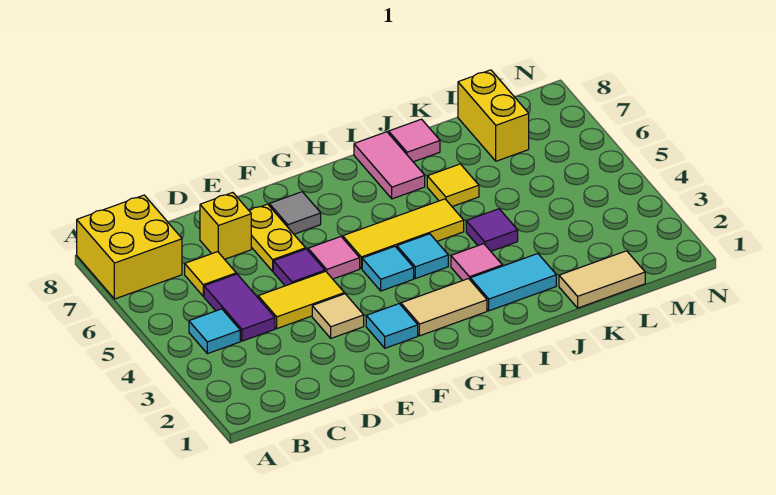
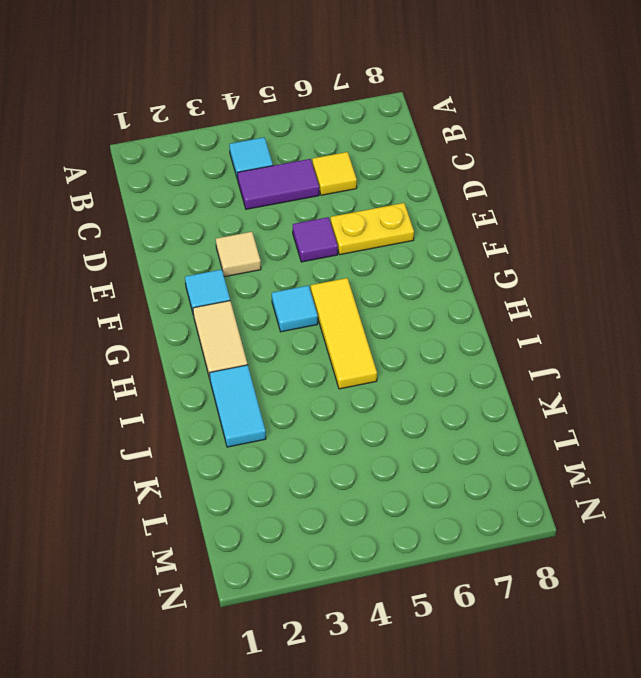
none -> yellow brick A7:B8 level 1
none -> yellow tile D4:E4 level 1
none -> yellow brick D7 level 1

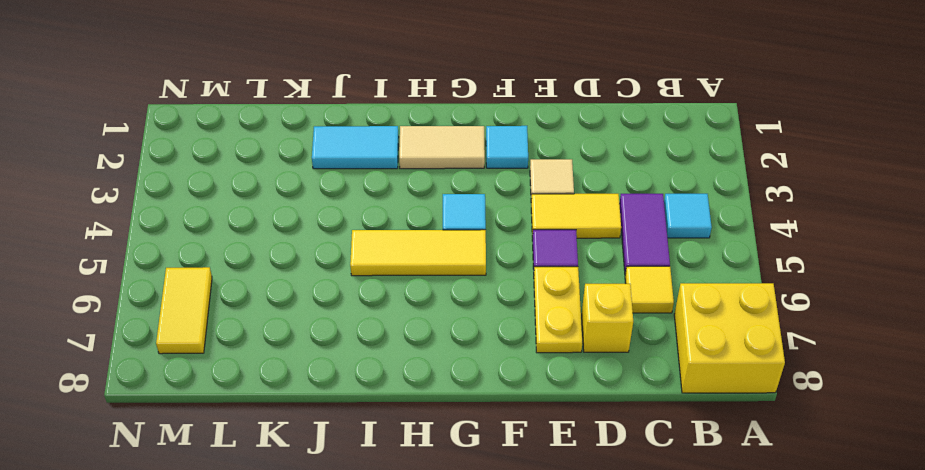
yellow tile M6:M7 level 1 -> none
none -> pink tile F5 level 1
none -> grey tile F7 level 1
none -> cyan tile H4 level 1

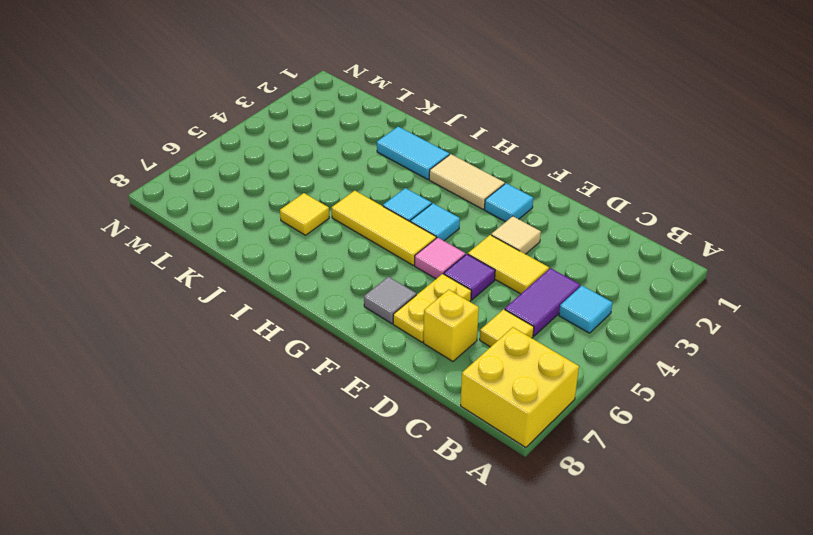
none -> pink tile I3 level 1
none -> pink tile I7:I8 level 1
none -> purple tile J4 level 1

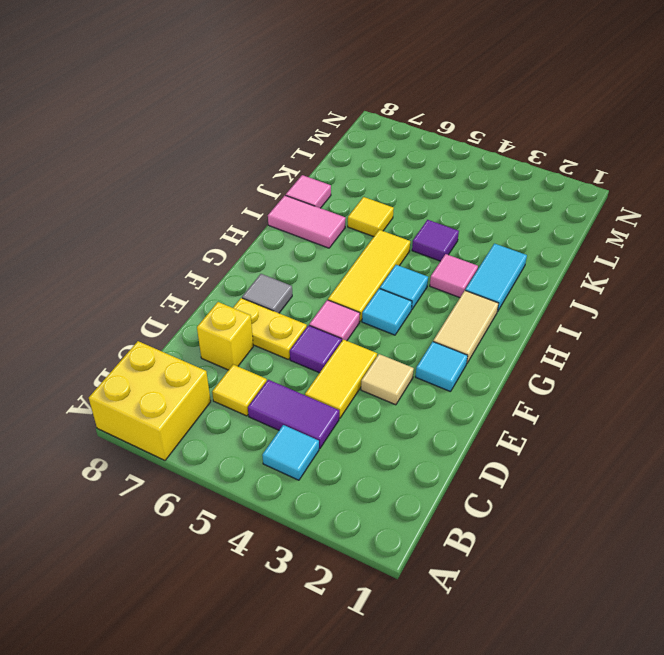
none -> tan tile K1:L1 level 1
none -> yellow brick L7:L8 level 1

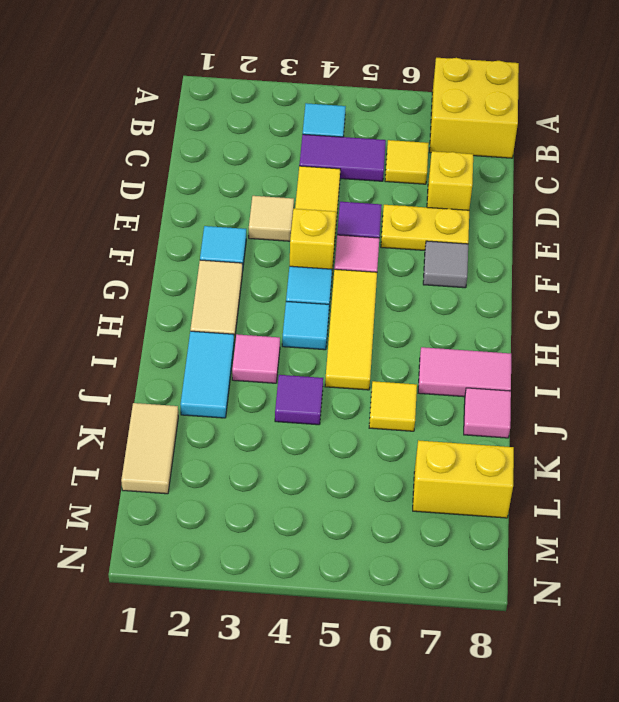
yellow brick F4 level 1 -> none

